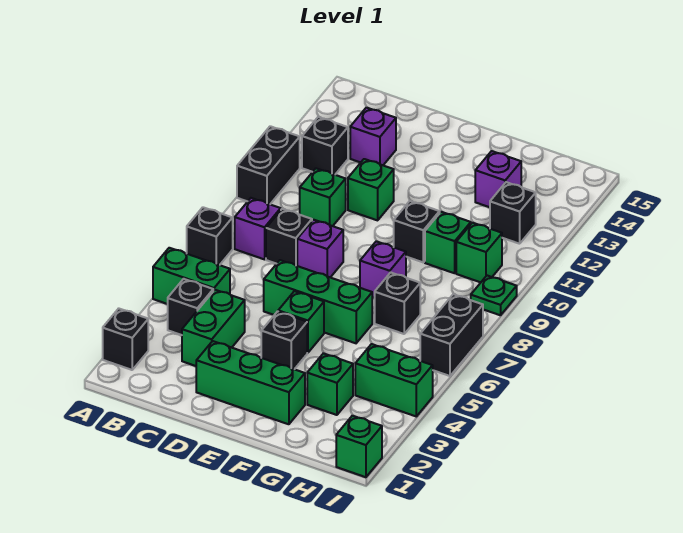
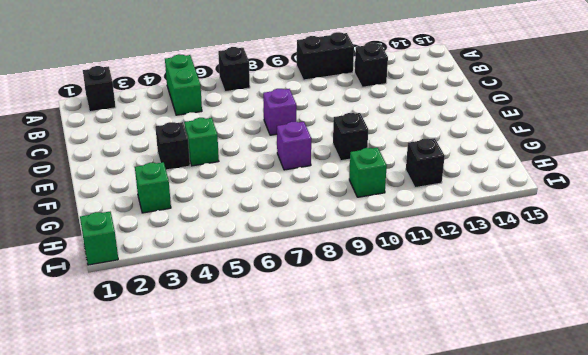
none -> black brick B4 level 1
none -> purple brick B8 level 1
none -> green brick C3:C4 level 1

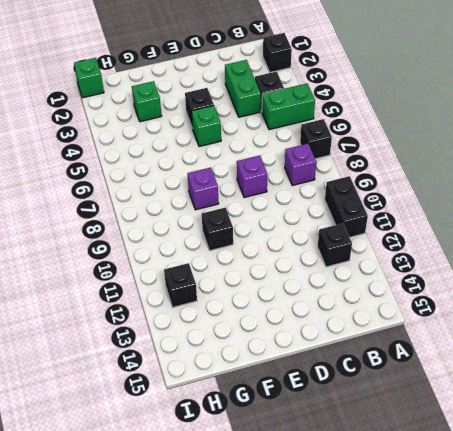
none -> black brick C8 level 1
none -> green brick C10 level 1
none -> purple brick C13 level 1

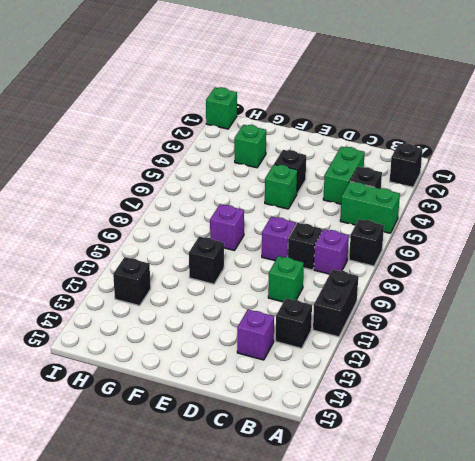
none -> green brick D2:F2 level 1
none -> green brick D6:F6 level 1
none -> green brick D11 level 1

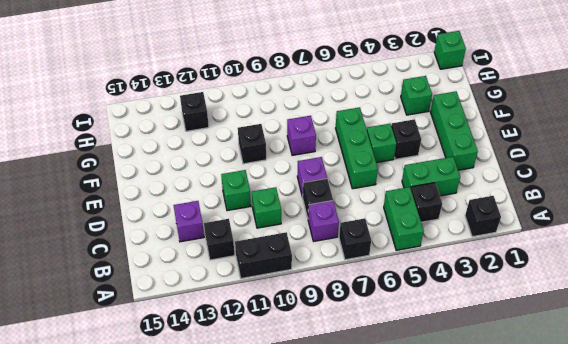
none -> black brick G7 level 1
none -> green brick G10 level 1
none -> purple brick G13 level 1

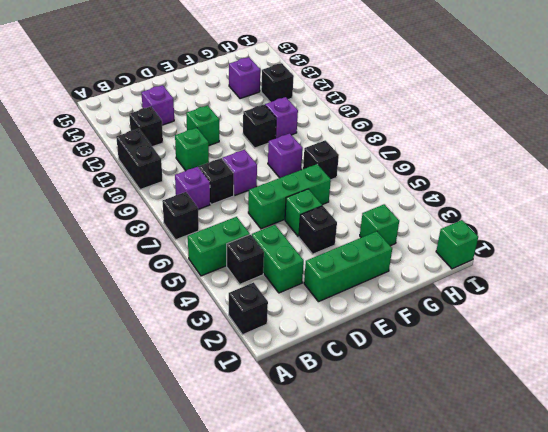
purple brick G10 level 1 -> green brick G10 level 1
none -> green brick H4:I4 level 1
none -> green brick H10 level 1
none -> black brick I6:I7 level 1

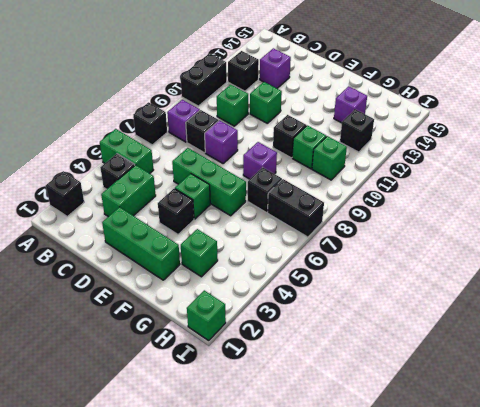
black brick H7:I7 level 1 -> black brick I6:I7 level 1
none -> green brick H4:I4 level 1
none -> green plate I9 level 1

